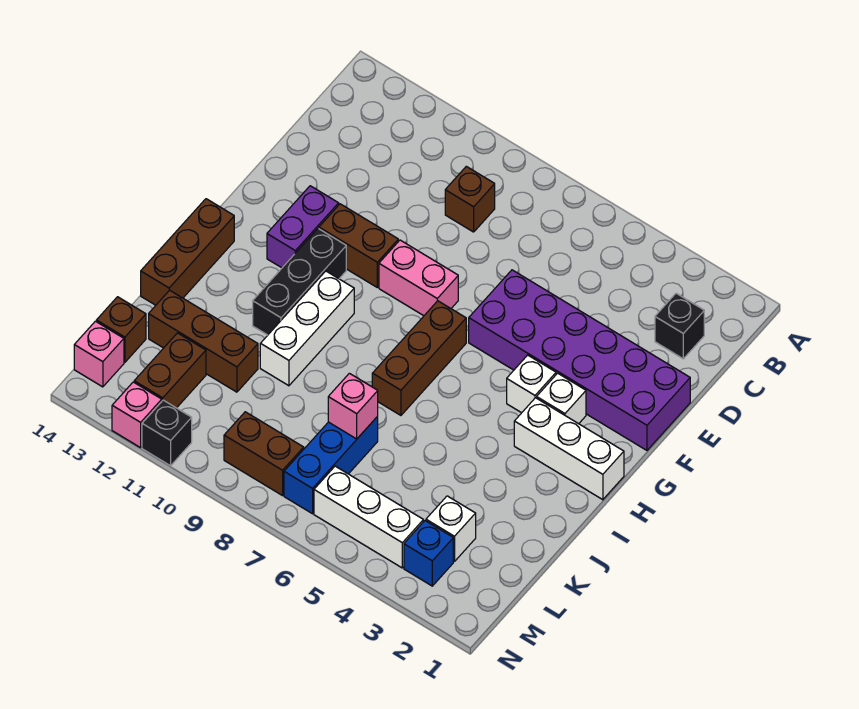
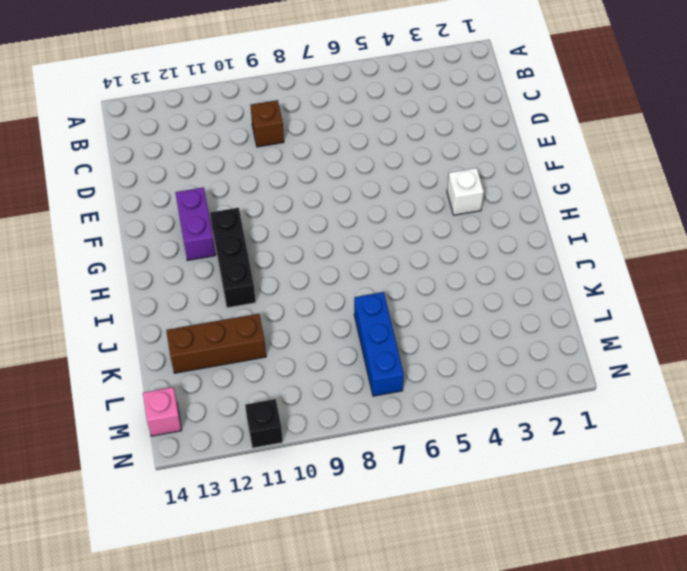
none -> black brick C2 level 1
none -> purple brick E1:F6 level 1
none -> pink brick F8:F9 level 1

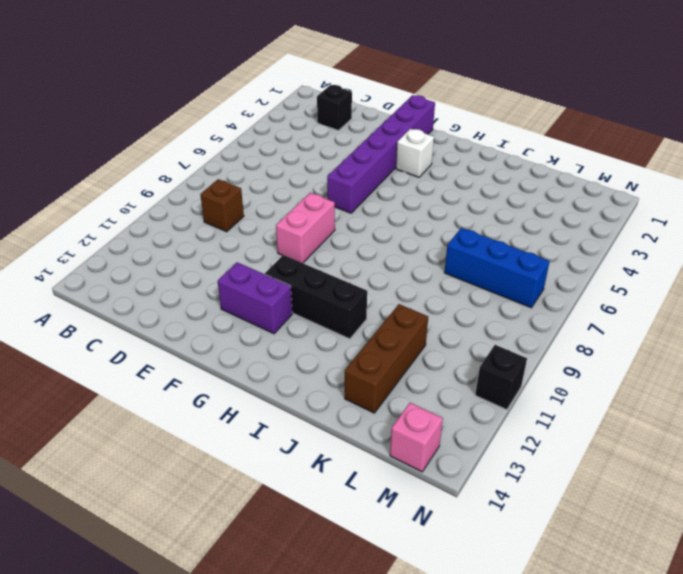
purple brick F1:F6 level 1 -> purple brick E1:F6 level 1
none -> brown brick F10:F11 level 1
none -> white brick G4 level 1
none -> brown brick G7:I7 level 1

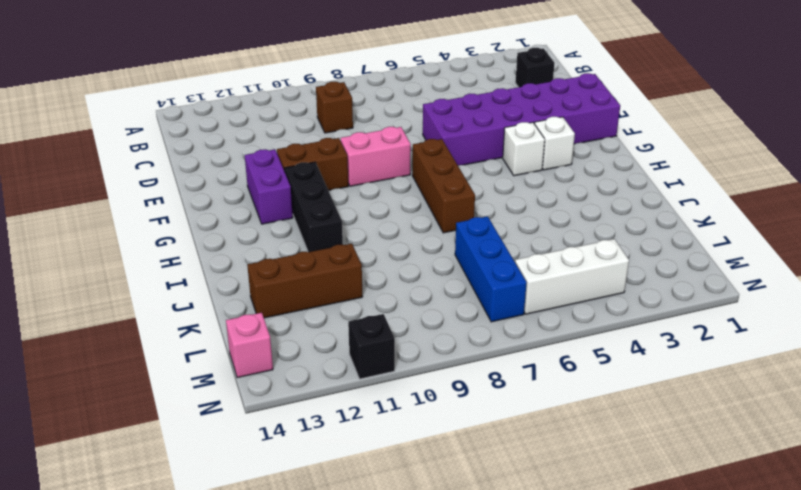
none -> white brick H1:H3 level 1
none -> white brick H10:J10 level 1
none -> brown brick H14:J14 level 1

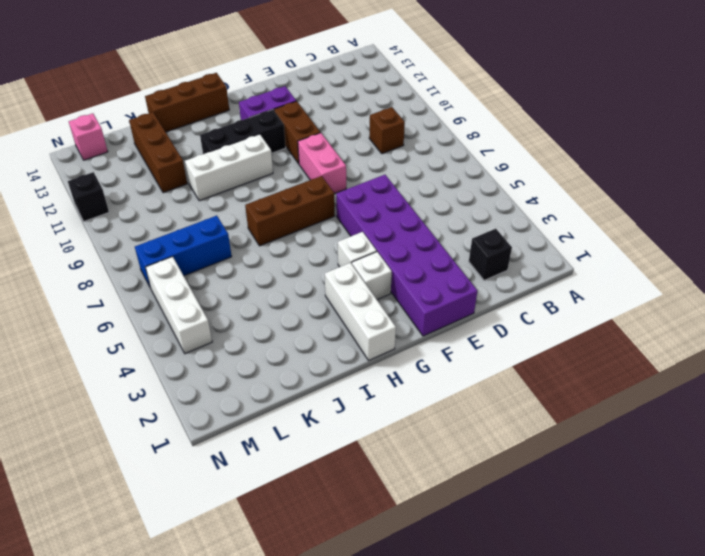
none -> white brick L3 level 1
none -> brown brick L12:M12 level 1
none -> brown brick L14 level 1

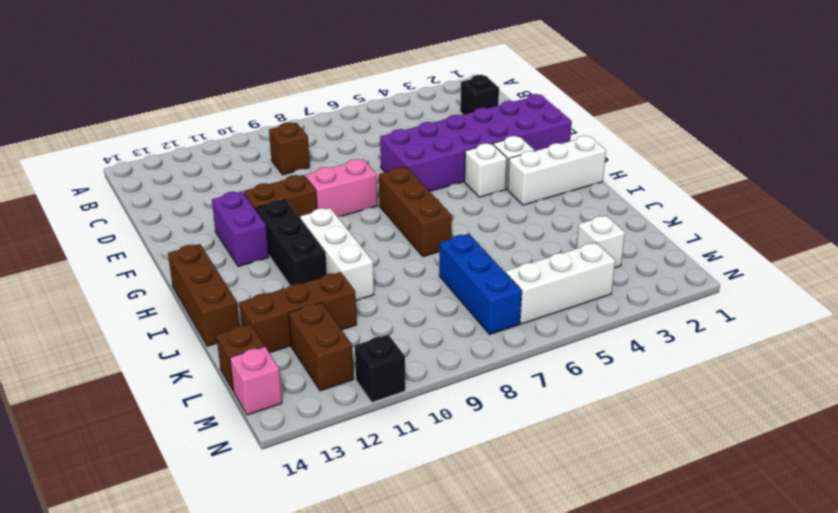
none -> blue brick M3 level 1
none -> brown brick M8:M9 level 1
none -> pink brick N12 level 1

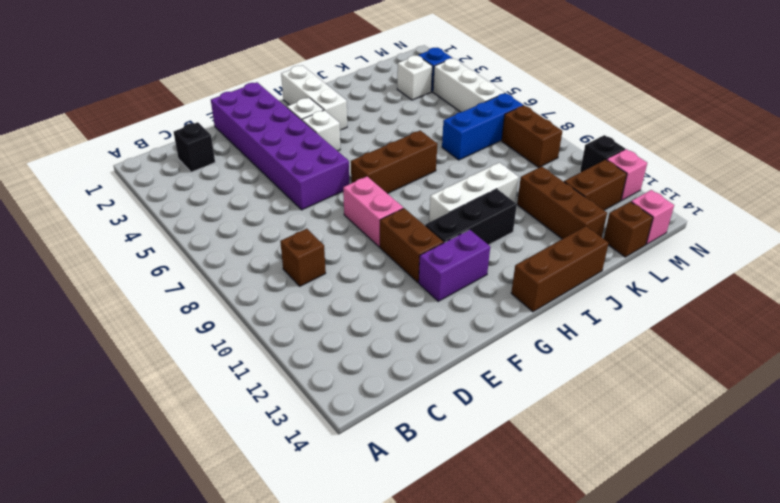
none -> pink brick K7 level 2

